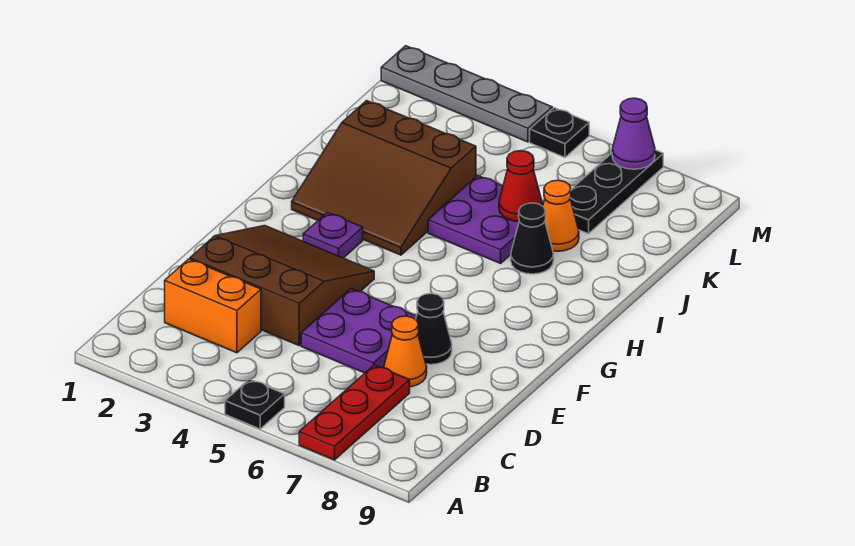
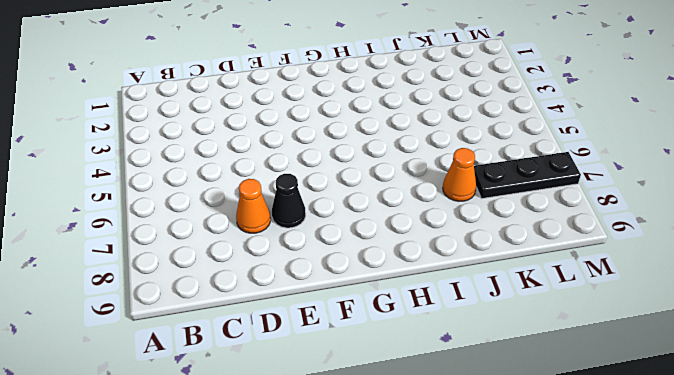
none -> black plate A5 level 1
none -> red plate A7:C7 level 1
none -> orange brick C2:C3 level 1

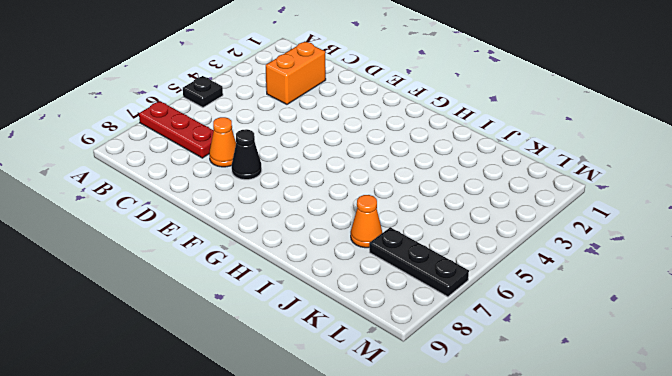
none -> brown slope D2:F4 level 1 top D
none -> purple plate D5:E6 level 1
none -> purple plate G3 level 1

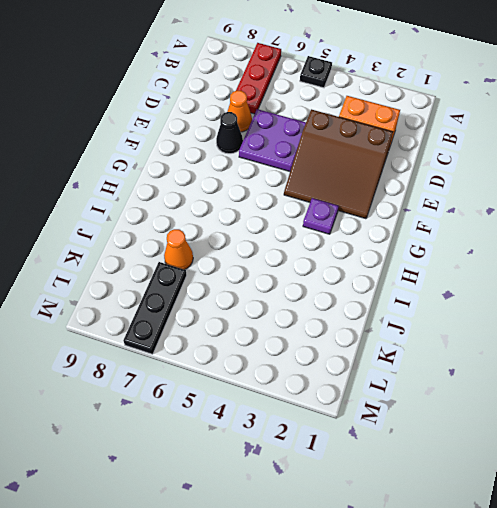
none -> brown slope H2:J4 level 1 top J
none -> purple plate I5:J6 level 1
none -> black cone I7 level 1

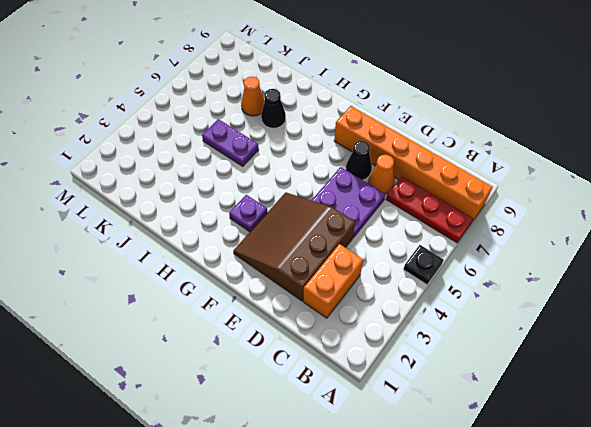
orange brick A8:F8 level 1 -> none
purple plate I5:J5 level 1 -> purple plate I5:J6 level 1
none -> brown slope H2:J4 level 1 top J
none -> black plate K7:M7 level 1
none -> grey plate M1:M4 level 1

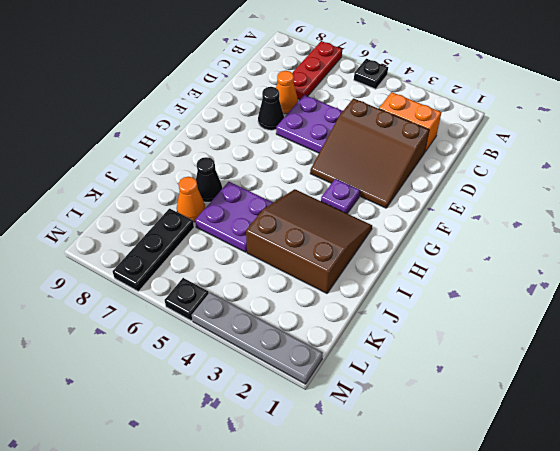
none -> red cone J6 level 2
none -> purple cone M7 level 2

